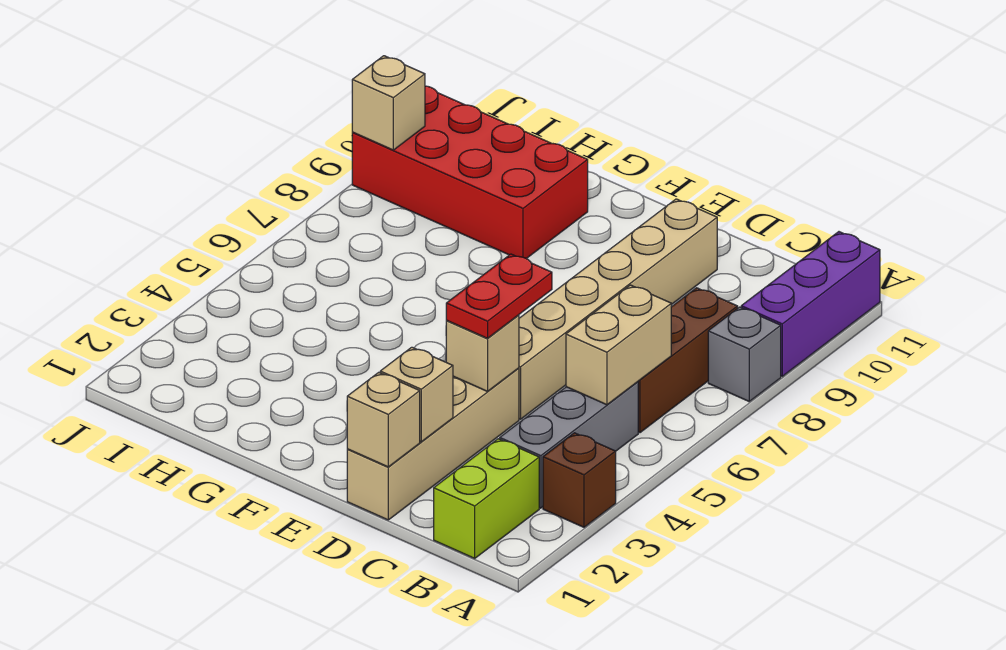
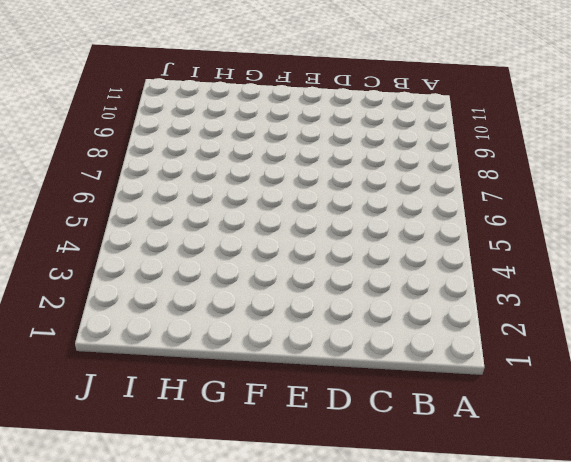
none -> brown brick A3 level 1
none -> grey brick A8 level 1
none -> purple brick A9:A11 level 1

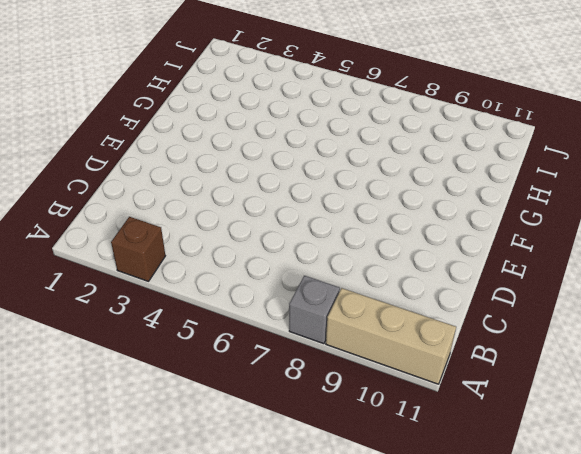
tan brick A9:A11 level 1 -> purple brick A9:A11 level 1
none -> lime brick B1:B2 level 1
none -> grey brick B3:B5 level 1
none -> brown brick B6:B8 level 1

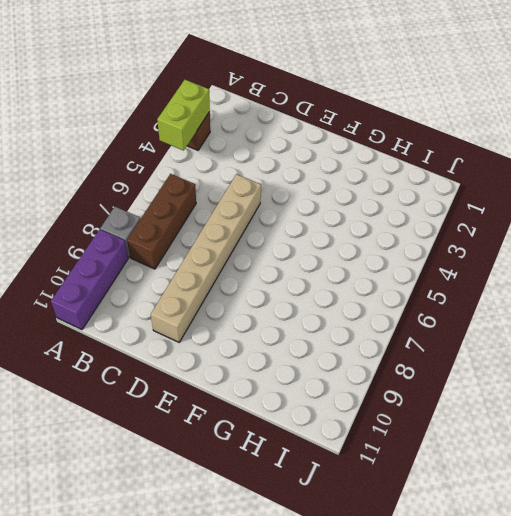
lime brick A3:A4 level 2 -> lime brick B1:B2 level 1
none -> grey brick B3:B5 level 1
none -> tan brick D1:D4 level 1
none -> red brick G9:J10 level 1

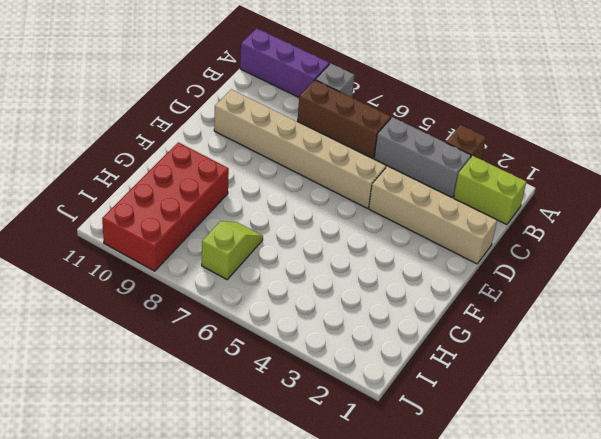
lime slope H7:I7 level 1 top I -> none
none -> tan brick B5:B6 level 2
none -> tan brick D1 level 2
none -> tan brick D2 level 2

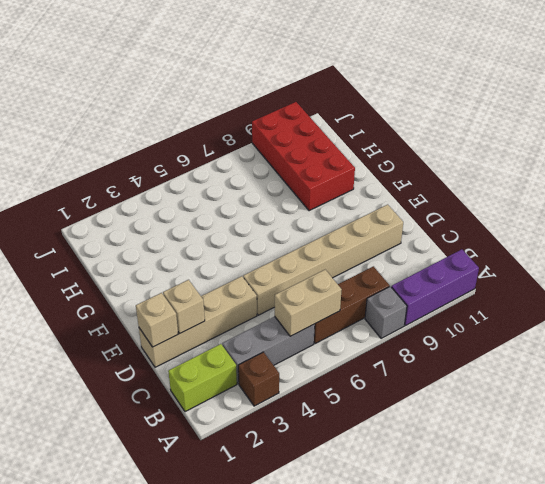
none -> tan brick D4 level 2
none -> tan brick J9 level 2
none -> red plate D4:D5 level 3

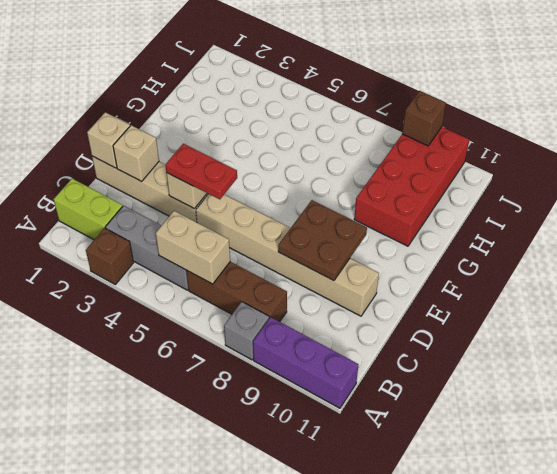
brown plate D8:E9 level 2 -> none
brown brick J9 level 2 -> tan brick J9 level 2

